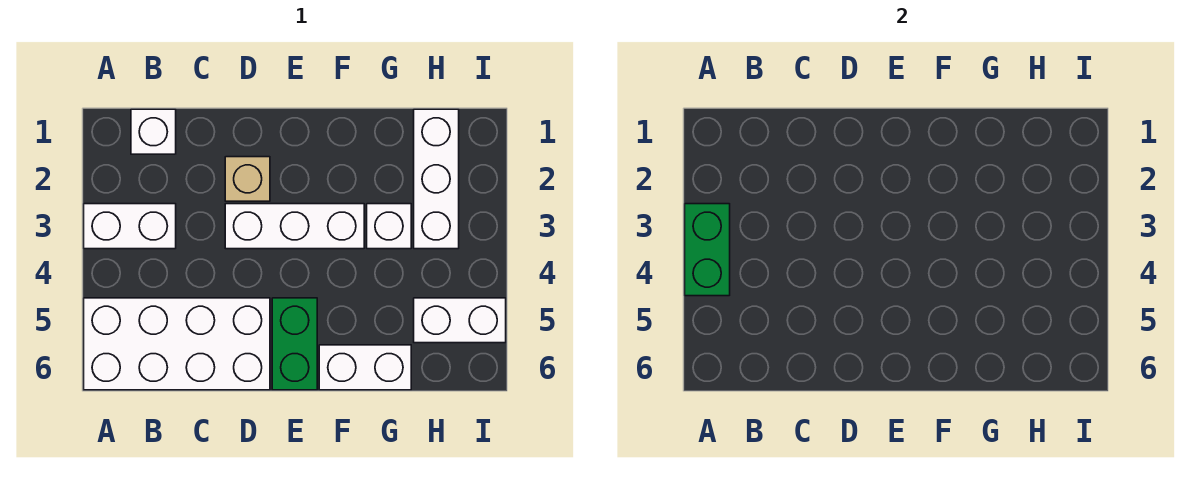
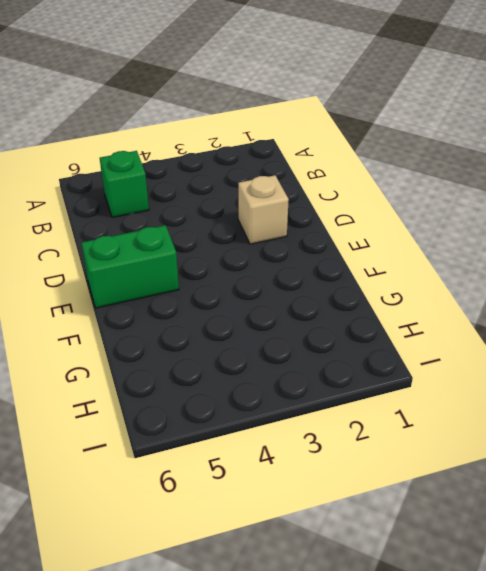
green brick B5 level 1 -> white brick A5:D6 level 1
none -> white brick A3:B3 level 1
none -> white brick B1 level 1

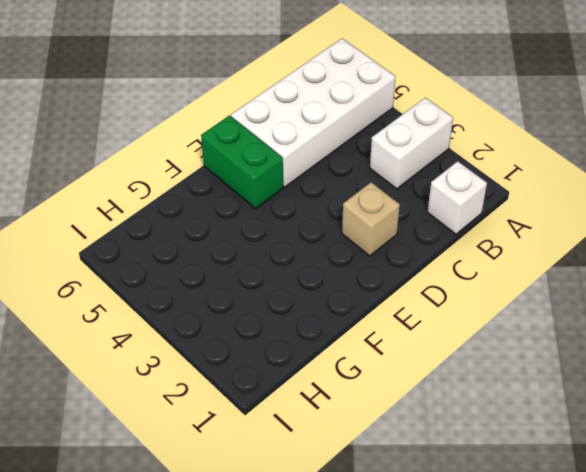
none -> white brick D3:F3 level 1
none -> white brick F6:G6 level 1

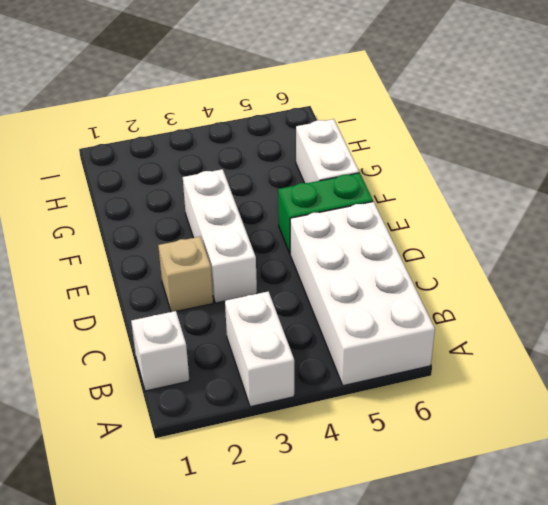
none -> white brick G3 level 1
none -> white brick H1:H3 level 1

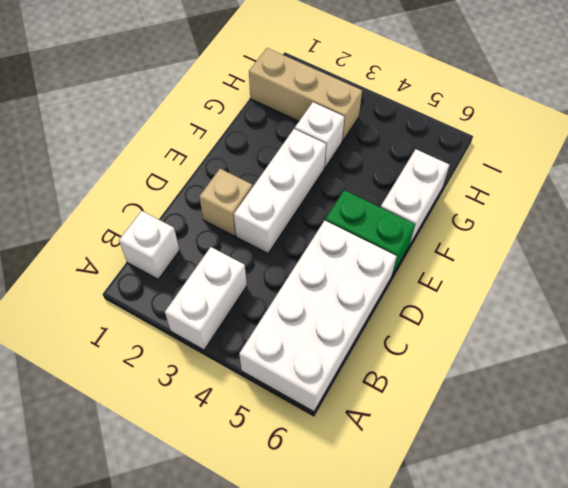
tan brick H1:H3 level 1 -> white brick H1:H3 level 1
none -> white brick H5:I5 level 1
none -> green brick A3:A4 level 2

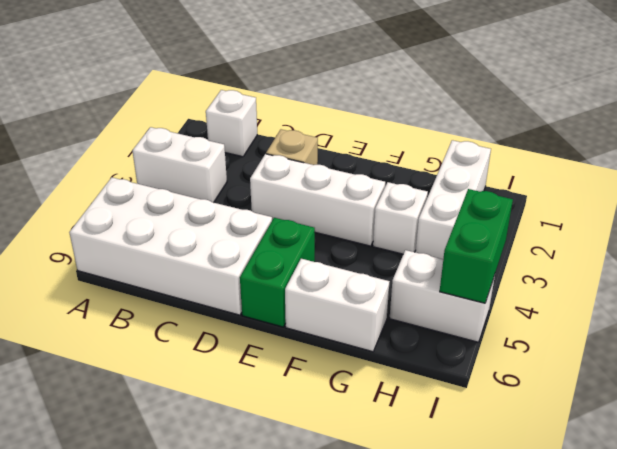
green brick I4:I5 level 2 -> green brick A3:A4 level 2

